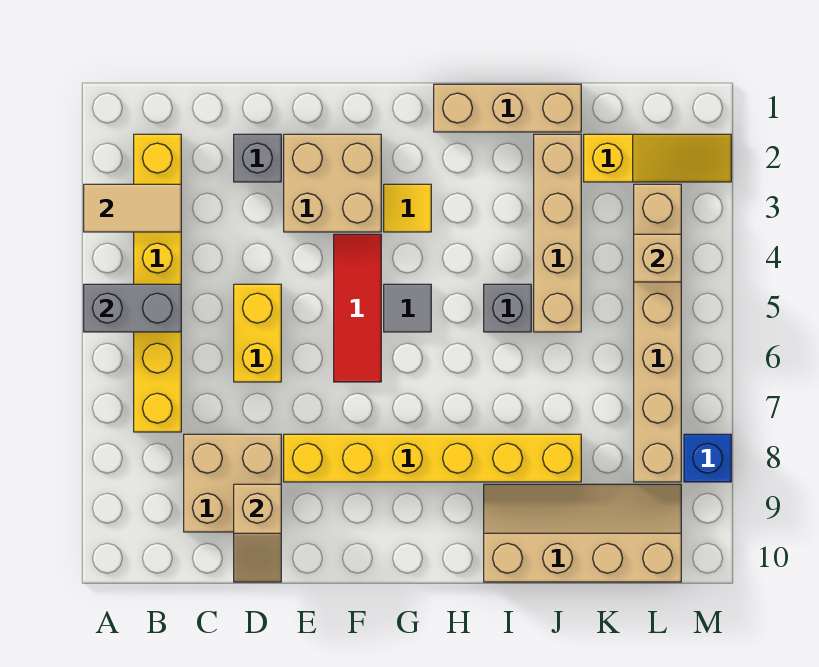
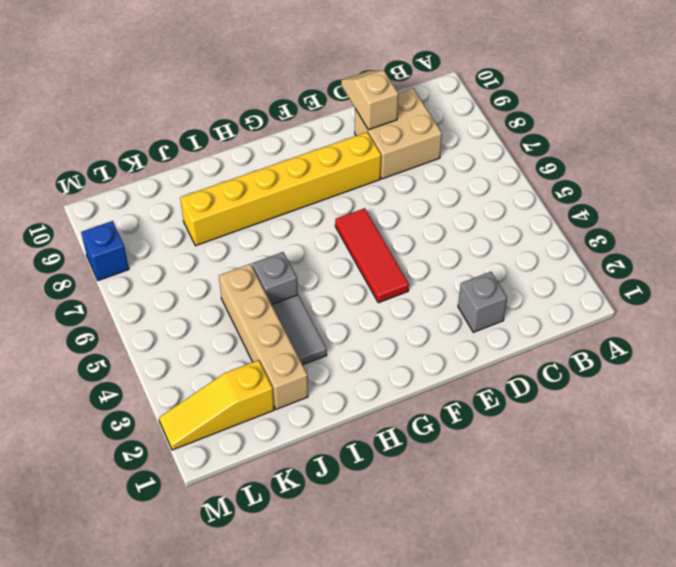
grey tile I3:I4 level 1 -> none
none -> yellow brick B2:B7 level 1
none -> yellow brick D5:D6 level 1
none -> tan brick E2:F3 level 1

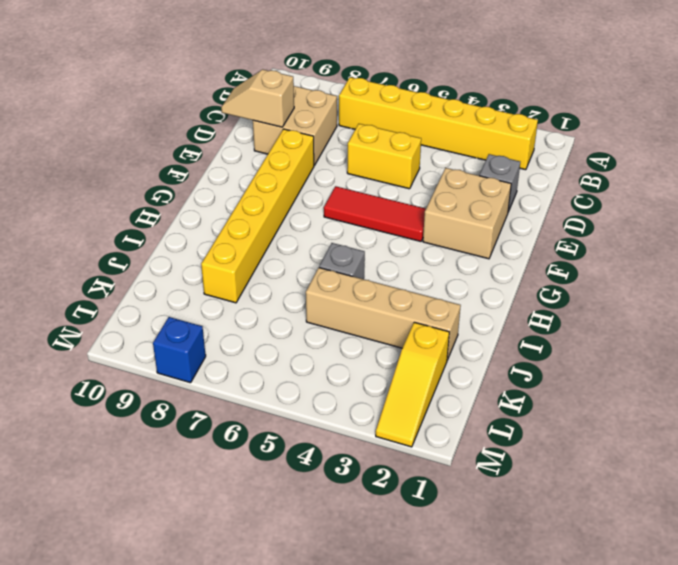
none -> yellow tile G3 level 1
none -> grey tile G5 level 1
none -> tan brick H1:J1 level 1

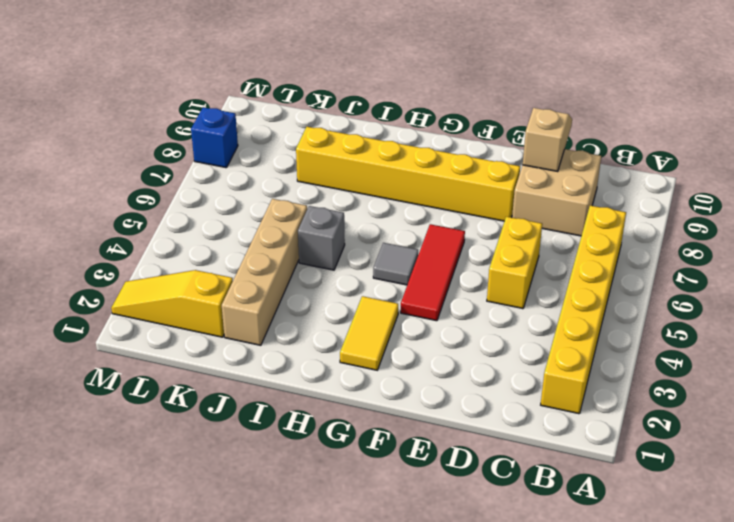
yellow tile G2:G3 level 1 -> yellow tile G3 level 1
none -> grey brick D2 level 1
none -> tan brick E2:F3 level 1
none -> tan brick H1:J1 level 1

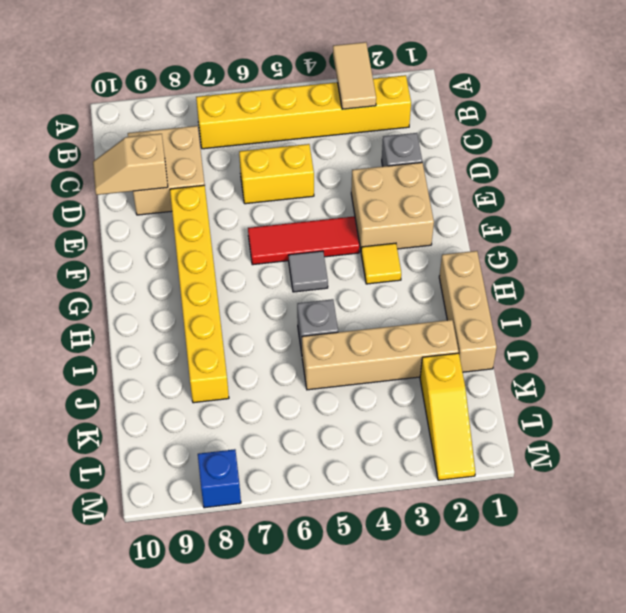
none -> tan slope I9:L10 level 1 top 10
none -> tan brick L3:L8 level 1
none -> grey brick A5:B5 level 2

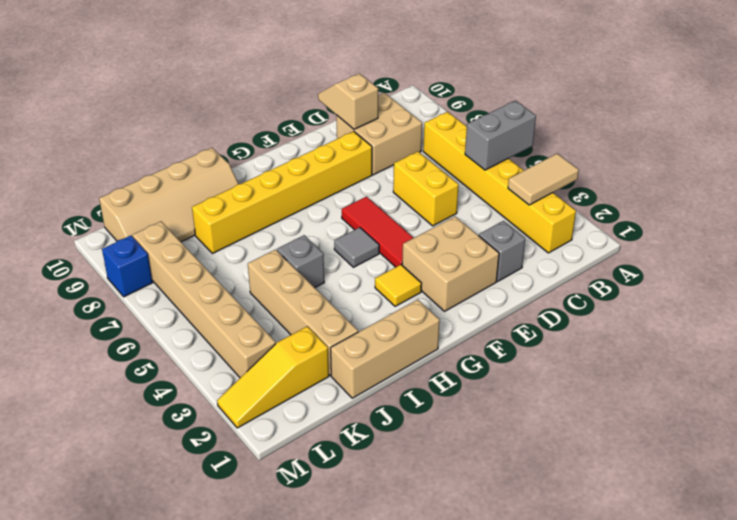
none -> tan brick L4 level 2

